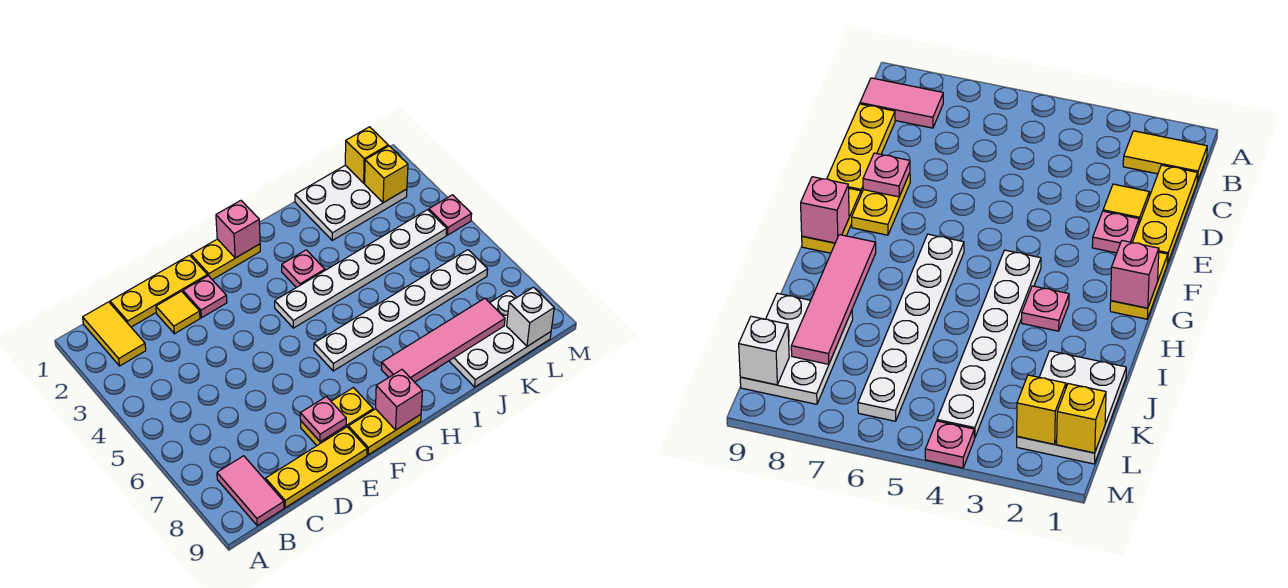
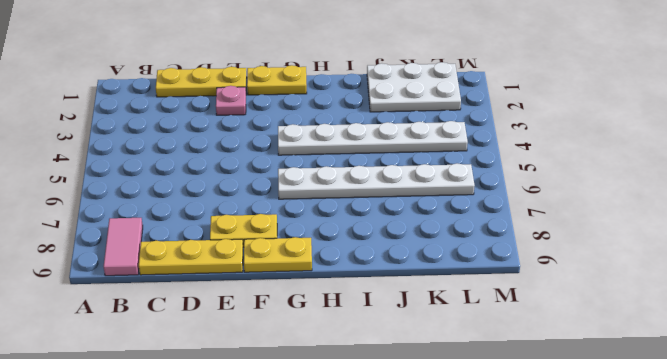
none -> yellow tile B1:B2 level 1
none -> yellow tile D2 level 1
none -> pink plate H3 level 1

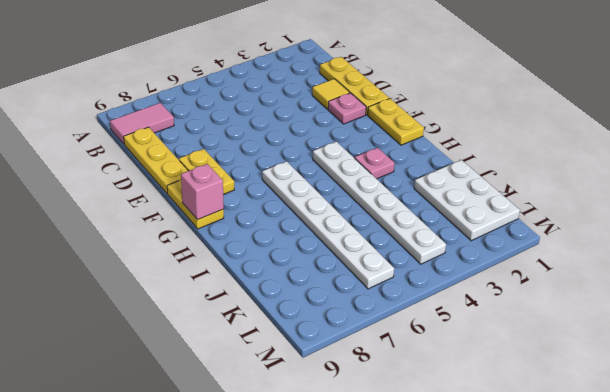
none -> yellow tile B1:B2 level 1
none -> white plate J8:L9 level 1
none -> pink plate M4 level 1

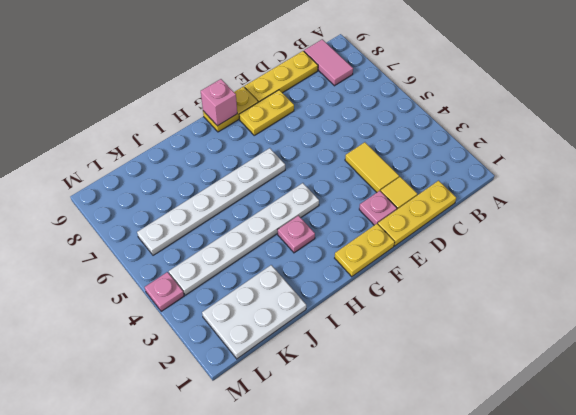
yellow tile D3:D4 level 1 -> yellow tile B1:B2 level 1
none -> white plate J8:L9 level 1
none -> pink plate E8 level 2
none -> pink brick G1 level 2

